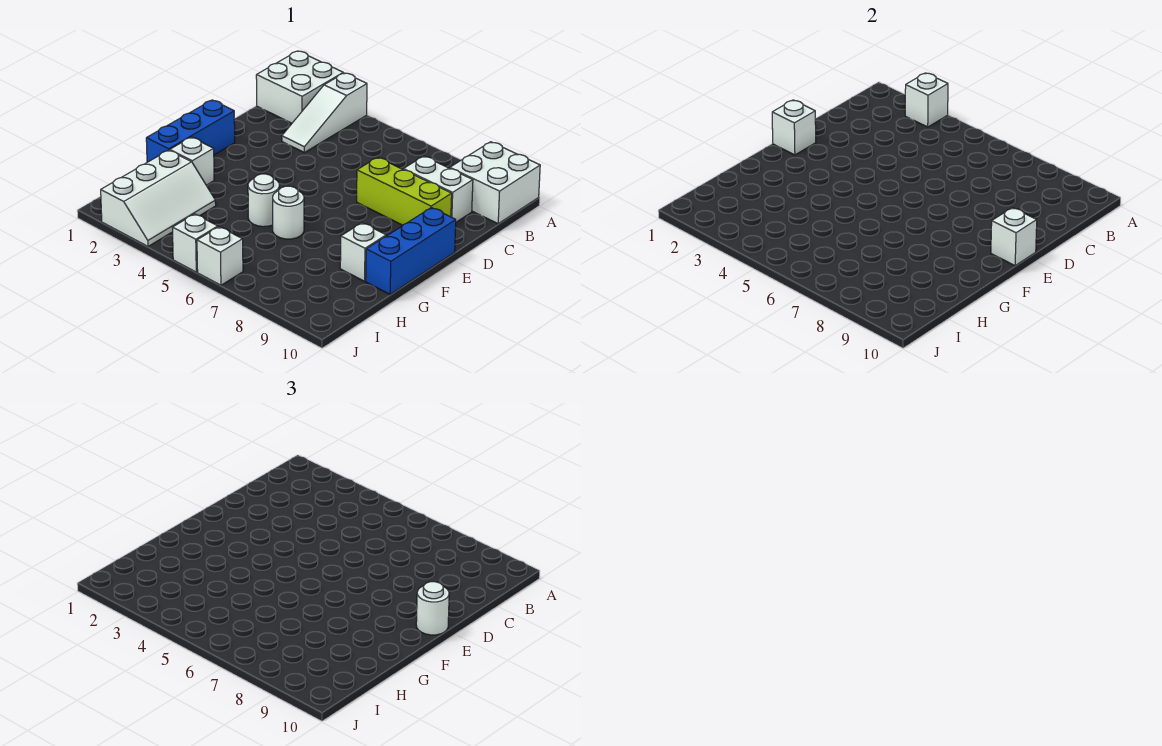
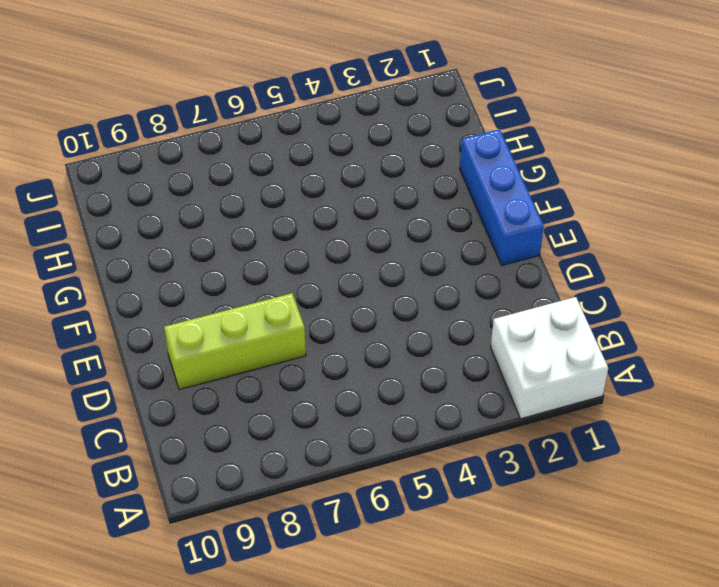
none -> white slope A3:C3 level 1 top A
none -> white brick A9:B10 level 1
none -> white brick C8:C9 level 1

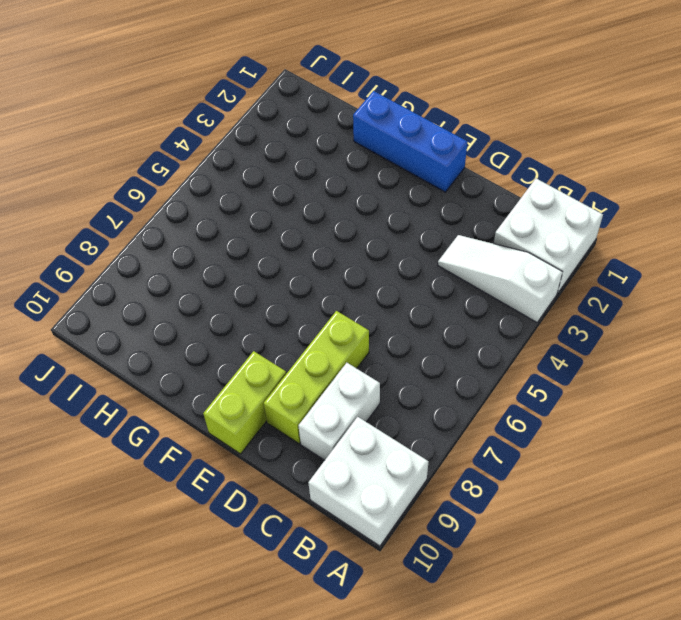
lime brick E9:E10 level 1 -> blue brick E10:G10 level 1
none -> white brick G2 level 1
none -> white round brick G5 level 1
none -> white round brick G6 level 1

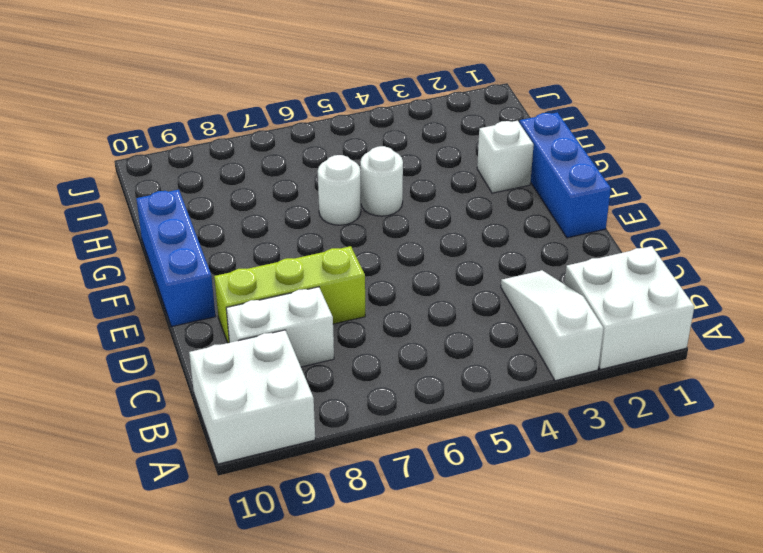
none -> white brick G9 level 1
none -> white slope H2:J3 level 1 top 2
none -> white brick J5 level 1

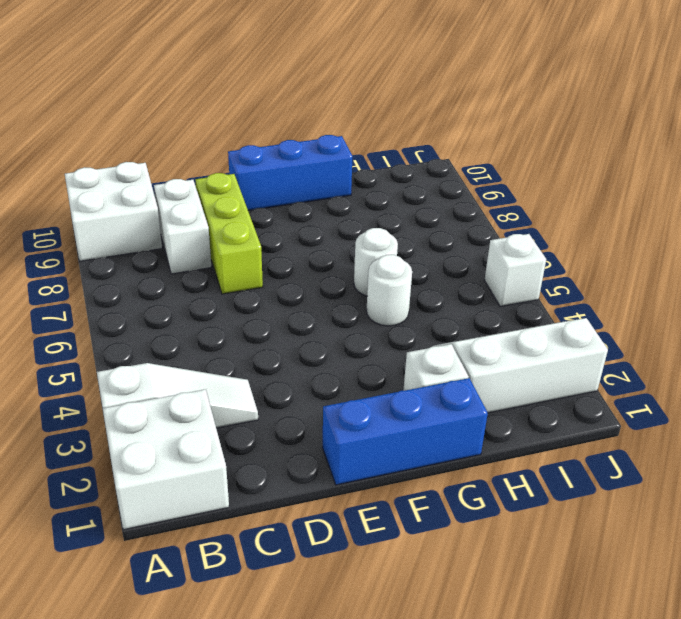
none -> white brick G9 level 1
none -> white brick J6 level 1
none -> white brick A3 level 2

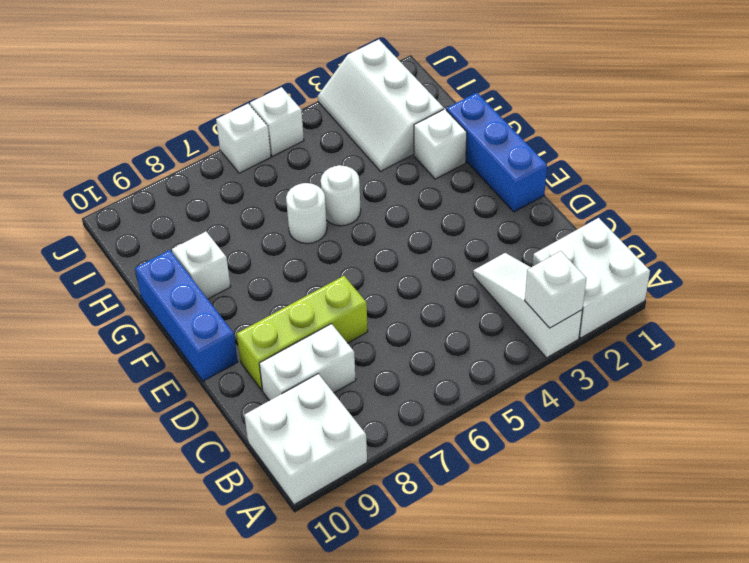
none -> white brick E1 level 2
none -> white brick E10 level 2
none -> white round brick E10 level 3

